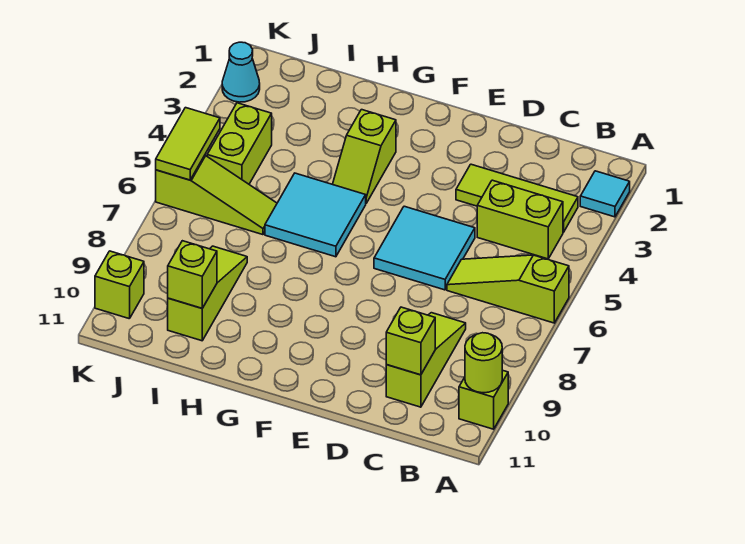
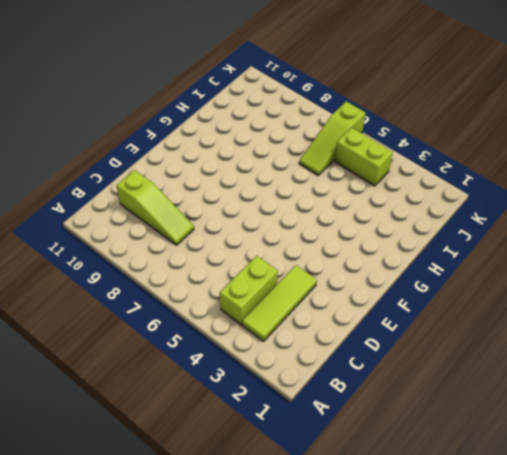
none -> cyan tile A2 level 1
none -> lime slope A6:C6 level 1 top A
none -> lime brick A10 level 1

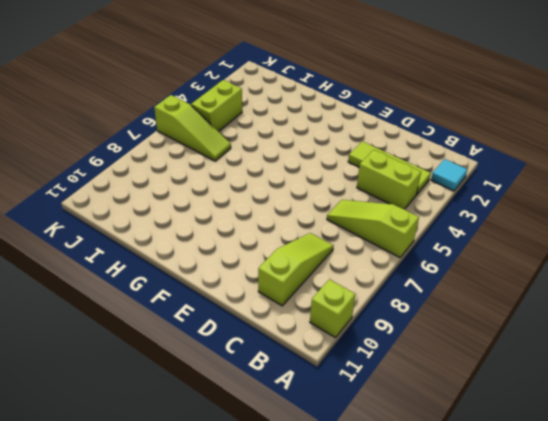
none -> cyan tile D5:E6 level 1
none -> lime slope G3:G4 level 1 top 3
none -> cyan tile G5:H6 level 1

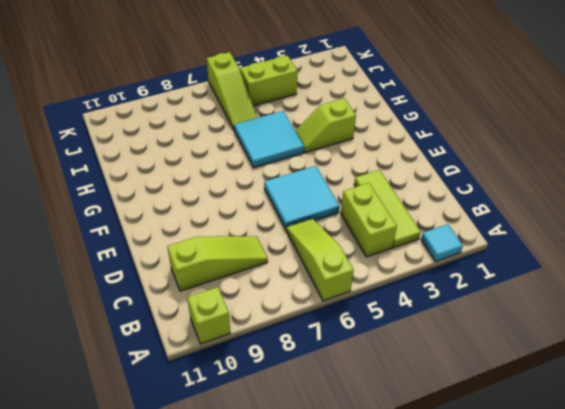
none -> lime slope I8:I10 level 1 top 10
none -> cyan cone K2 level 1
none -> lime brick K10 level 1

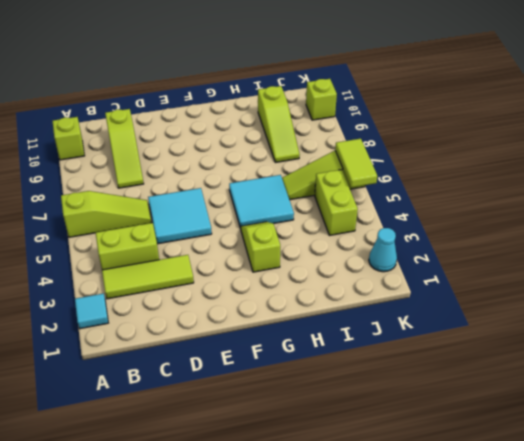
none -> lime round brick A10 level 2
none -> lime brick C10 level 2
none -> lime brick I10 level 2

